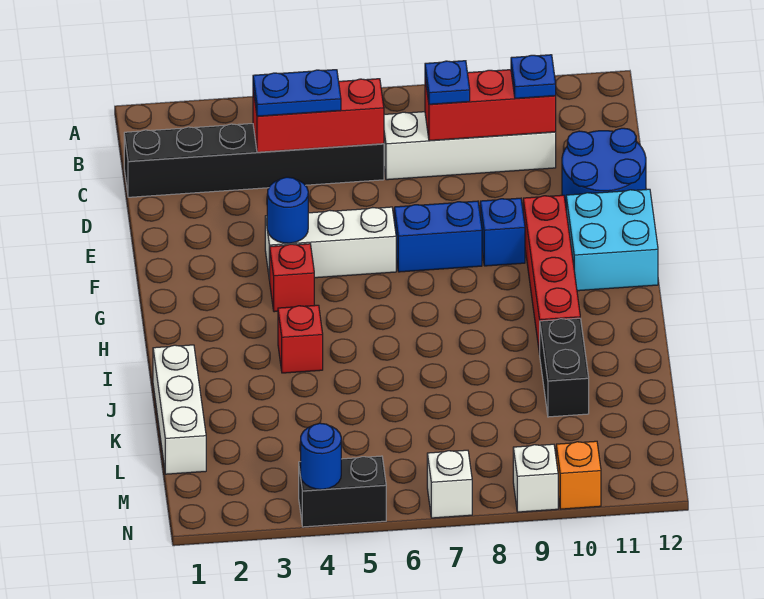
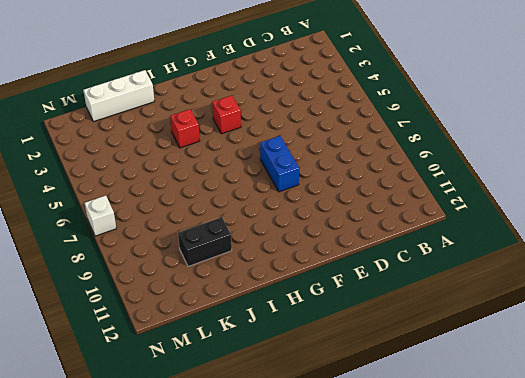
none -> black brick C1:C6 level 1
none -> white brick C7:C10 level 1
none -> blue round brick D11:E12 level 1

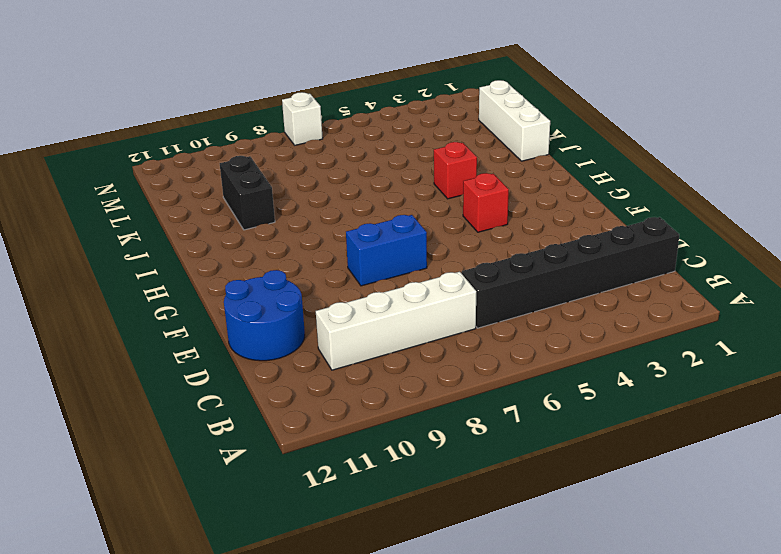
none -> white brick F4:F6 level 1
none -> blue brick F9 level 1
none -> red brick F10:I10 level 1

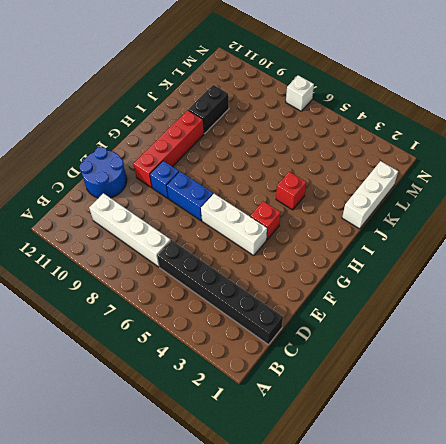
none -> cyan brick F11:G12 level 1
none -> black brick N4:N5 level 1
none -> white brick N9 level 1

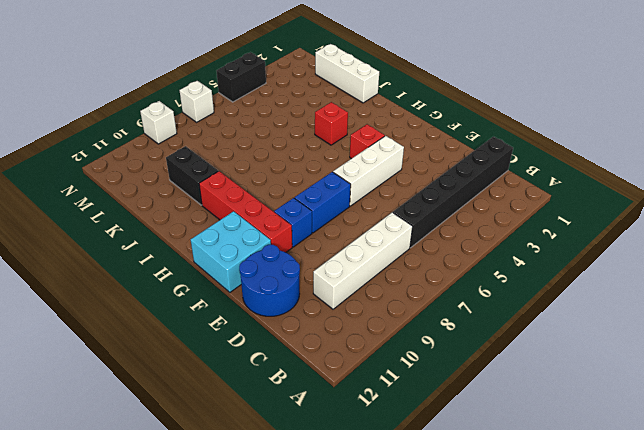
none -> orange brick N10 level 1
none -> red brick C4:C6 level 2
none -> red brick C8:C10 level 2

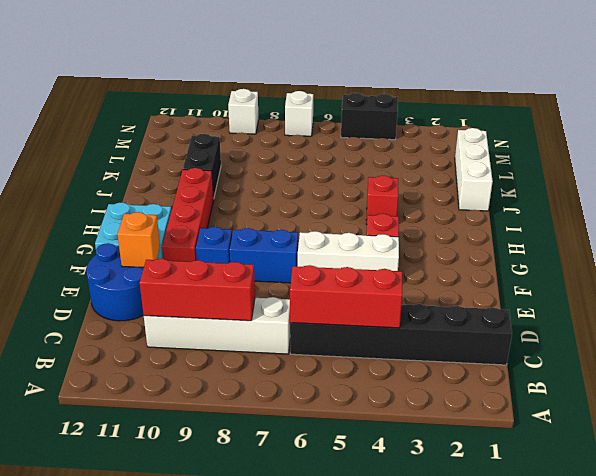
orange brick E11 level 2 -> orange brick N10 level 1
none -> blue round brick F4 level 2
none -> blue round brick N4 level 2
none -> blue plate C4:C5 level 3

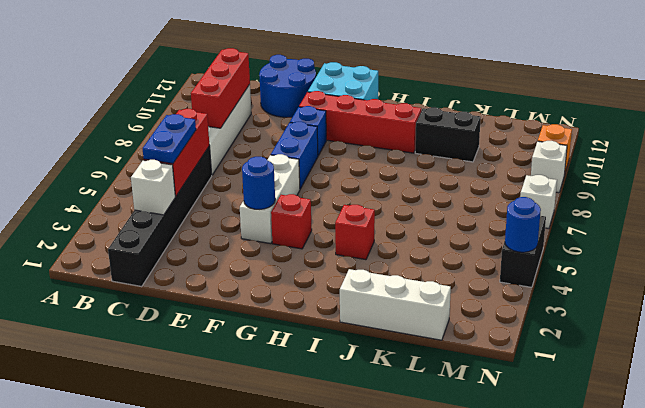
white brick C3 level 2 -> none
none -> blue plate C8 level 3
none -> blue plate C10 level 3

